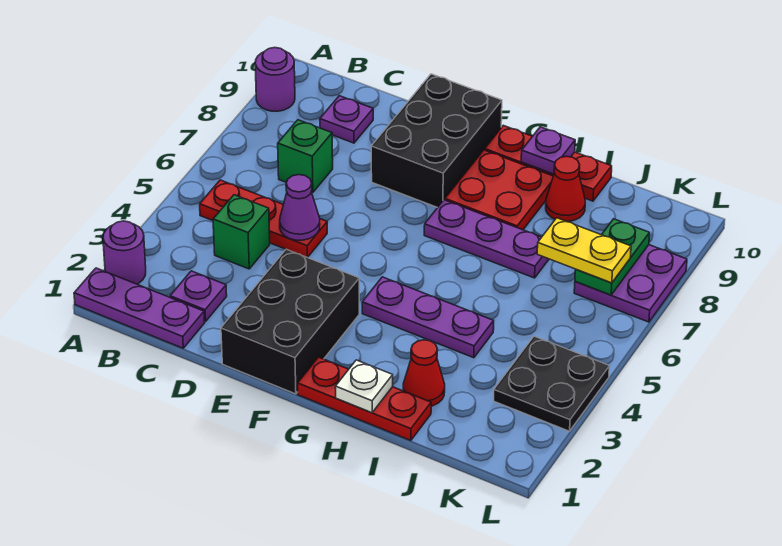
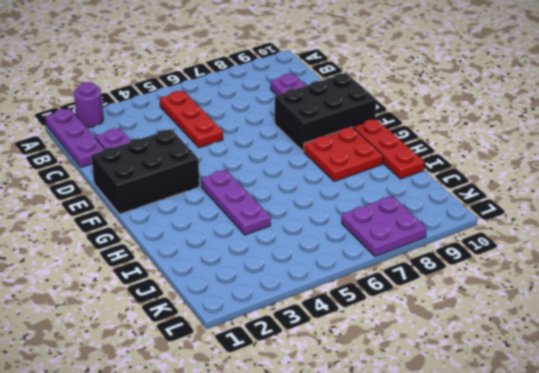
none -> purple round brick A9 level 1
none -> green brick C4 level 1
none -> green brick C7 level 1

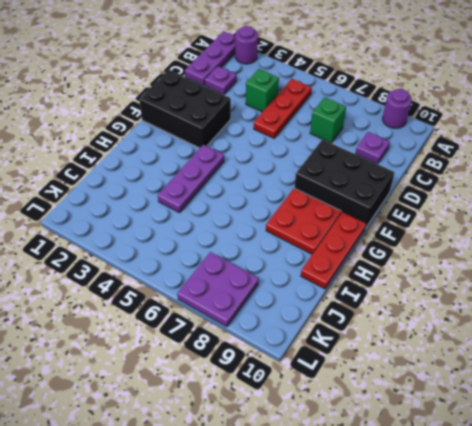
none -> red plate G1:I1 level 1
none -> purple plate G7:I7 level 1
none -> red cone I2 level 1

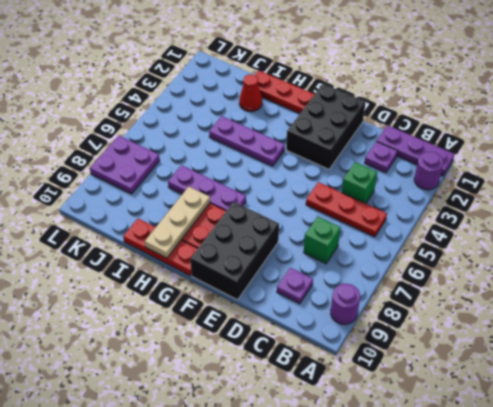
tan plate H8:H10 level 2 -> purple plate H10 level 2
none -> red cone I9 level 1
none -> black plate K3:L4 level 1
none -> purple cone D5 level 2

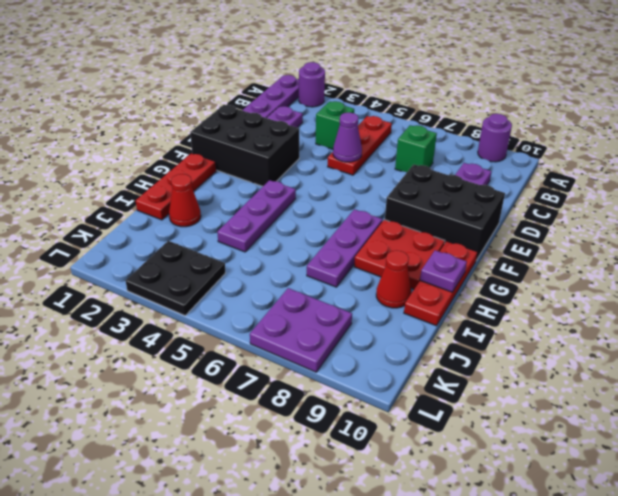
none -> white plate H1 level 2
none -> green plate K7:K8 level 2
none -> yellow plate J7:K7 level 3

